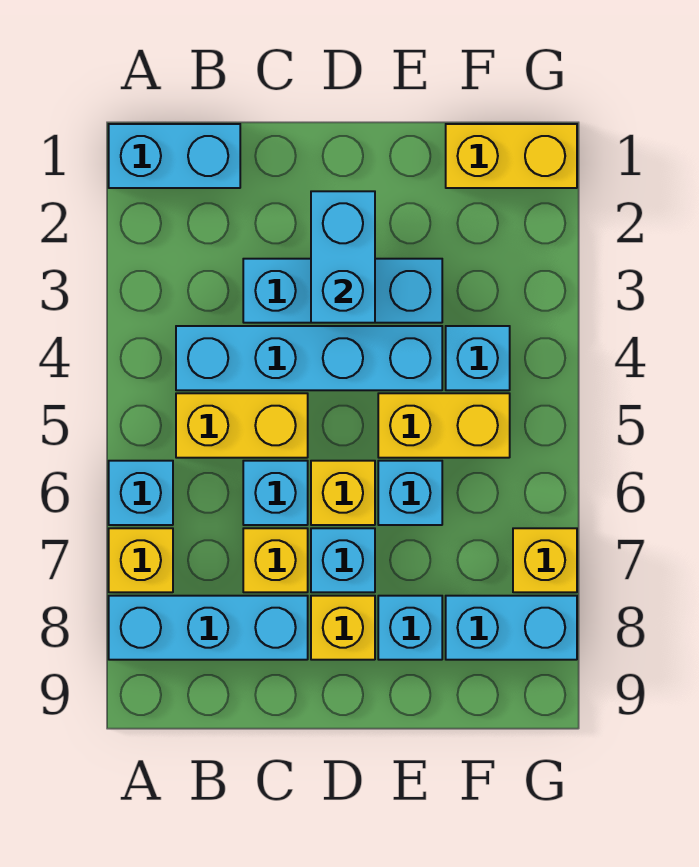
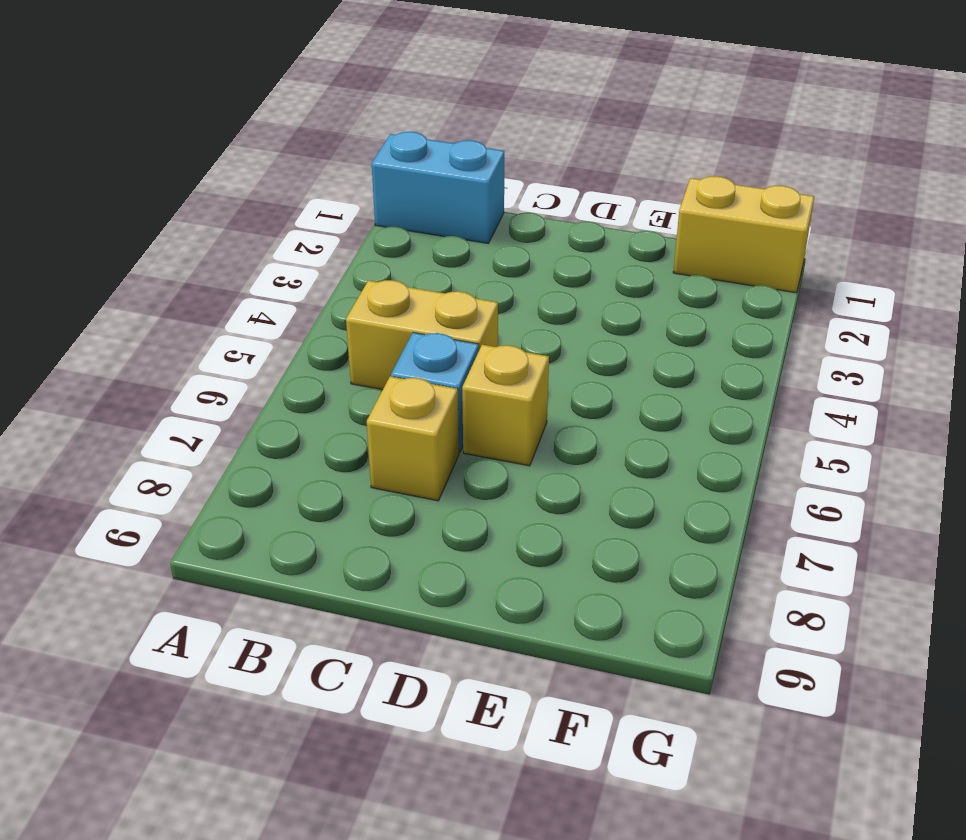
none -> cyan brick A6 level 1
none -> yellow brick A7 level 1
none -> cyan brick A8:C8 level 1

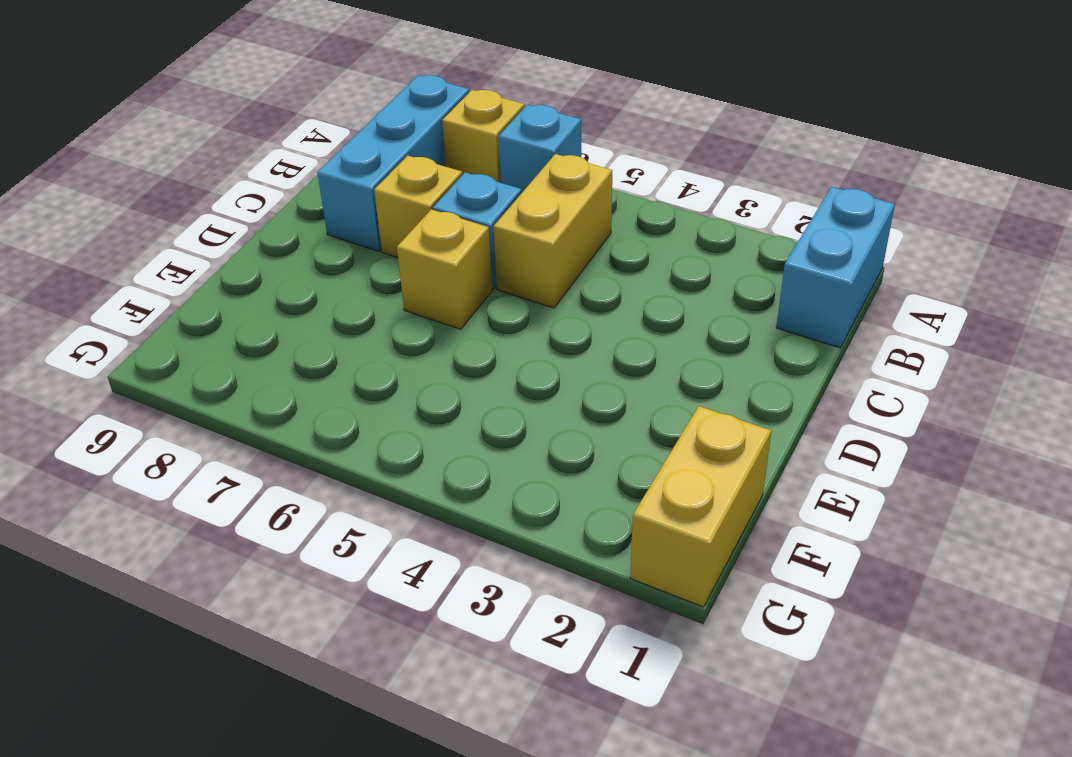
none -> cyan brick B4:E4 level 1
none -> cyan brick C3:E3 level 1
none -> cyan brick D7 level 1

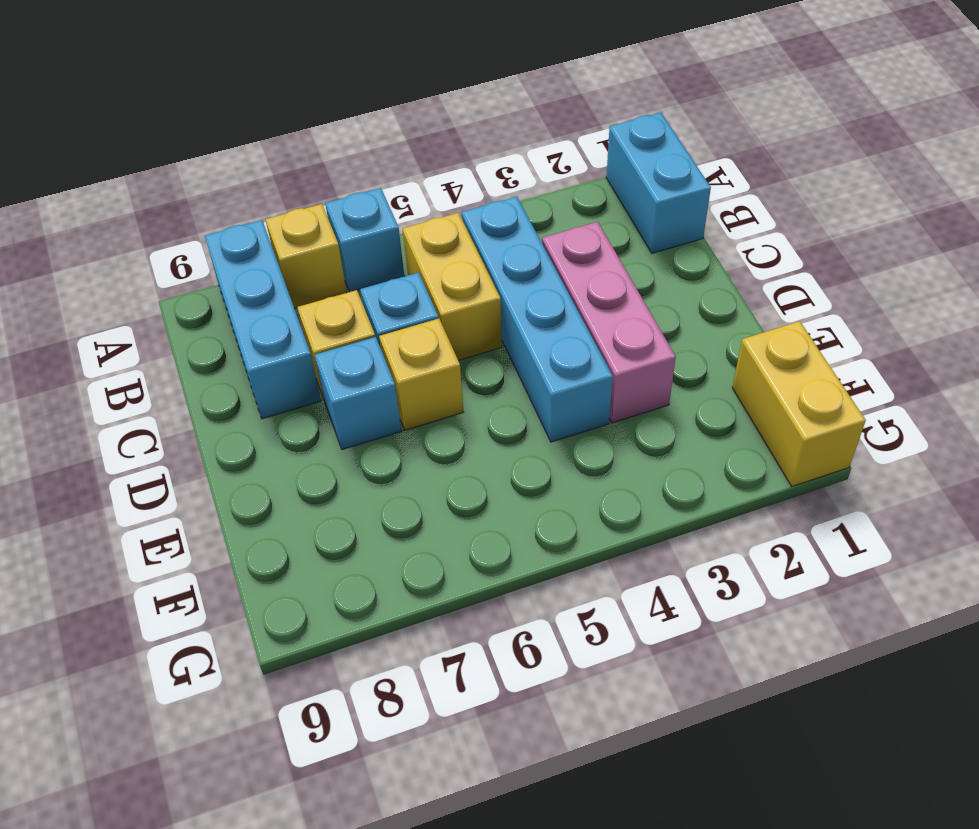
pink brick C3:E3 level 1 -> cyan brick C3:E3 level 1
none -> yellow brick D8 level 1
none -> yellow brick E5:F5 level 1
none -> cyan brick E6 level 1

